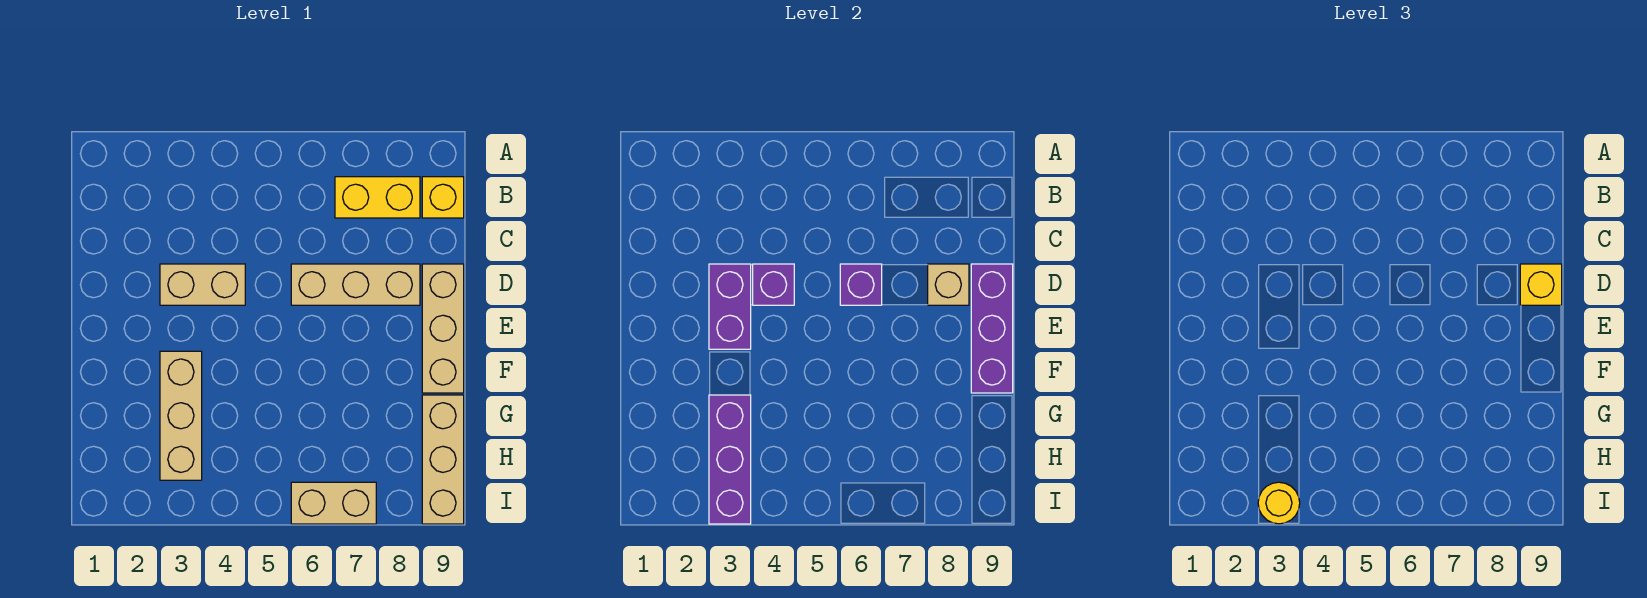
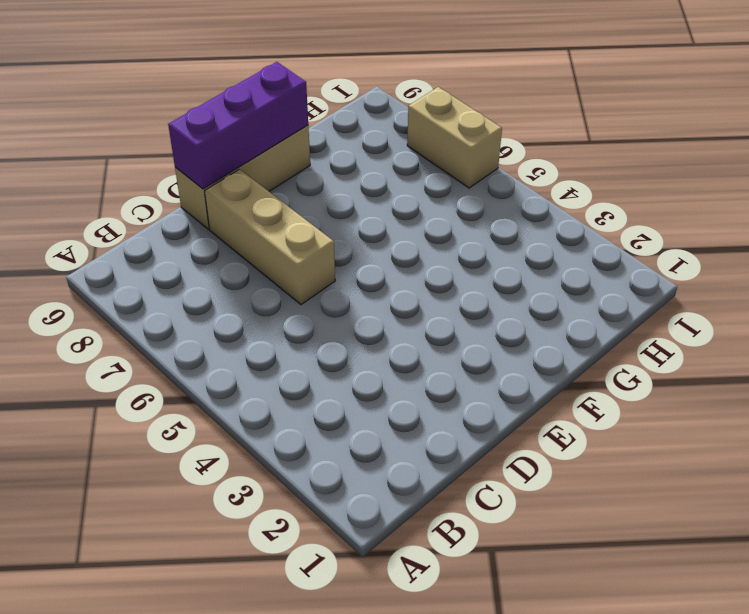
none -> yellow brick B7:B8 level 1
none -> yellow brick B9 level 1
none -> tan brick D3:D4 level 1

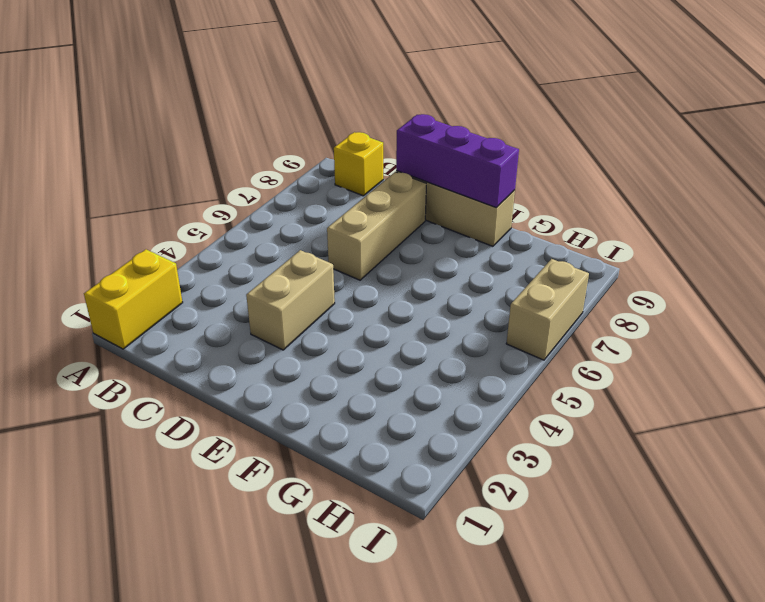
yellow brick A1:A2 level 1 -> yellow brick B7:B8 level 1
none -> tan brick F3:H3 level 1
none -> tan brick G9:I9 level 1
none -> purple brick D3:E3 level 2

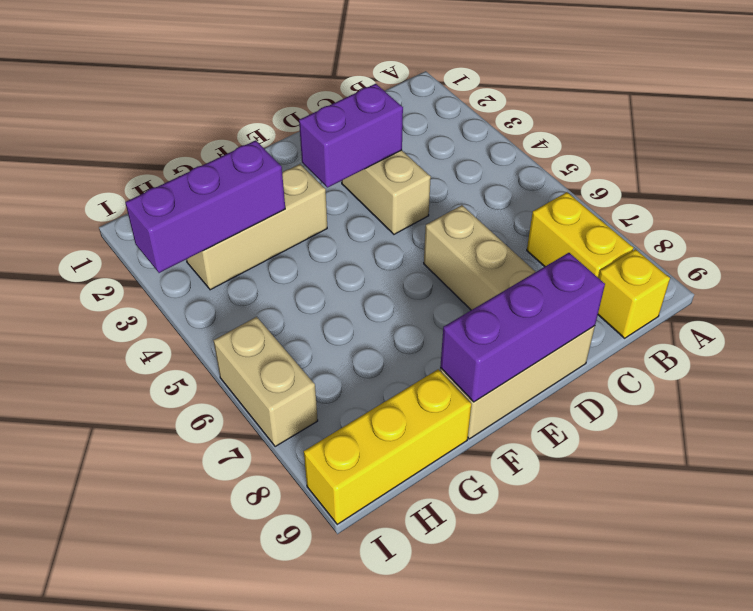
yellow brick G9:I9 level 1 -> tan brick G9:I9 level 1
none -> purple brick D4 level 2
none -> purple brick D6 level 2
none -> tan brick D8 level 2

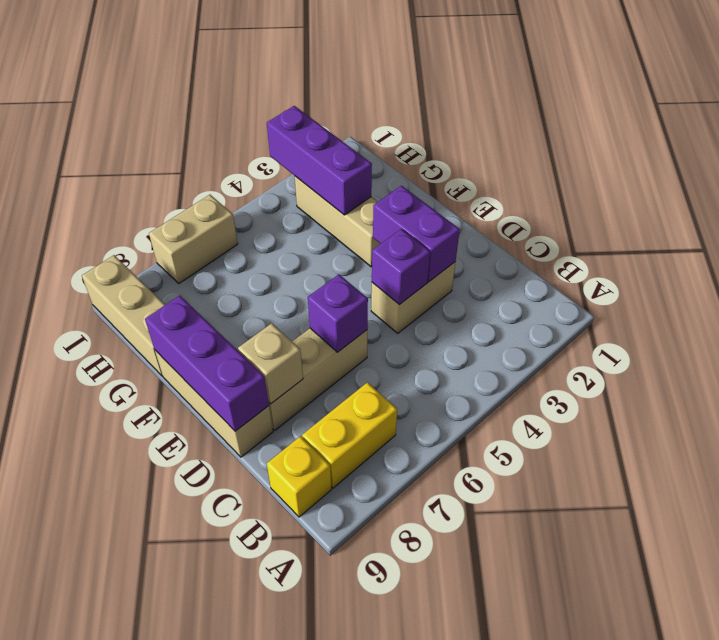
none -> yellow brick D9 level 3
none -> yellow round brick I3 level 3

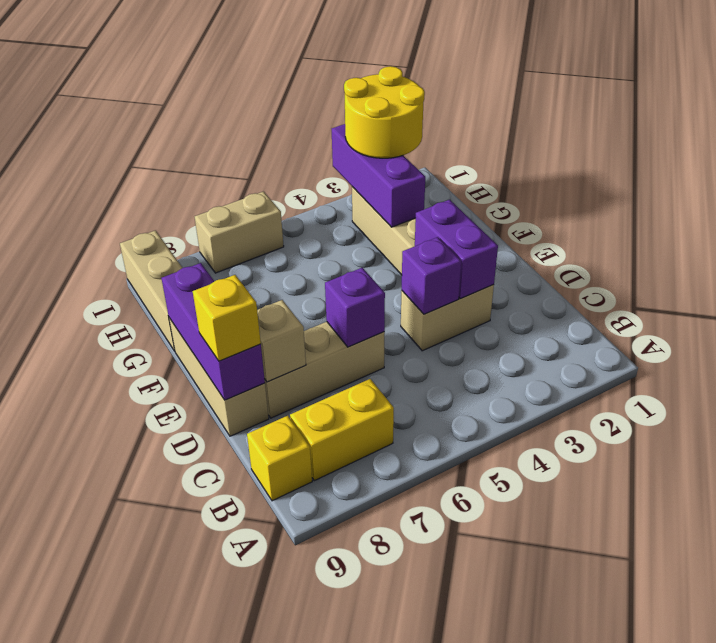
yellow round brick H2:I3 level 3 -> yellow round brick I3 level 3

